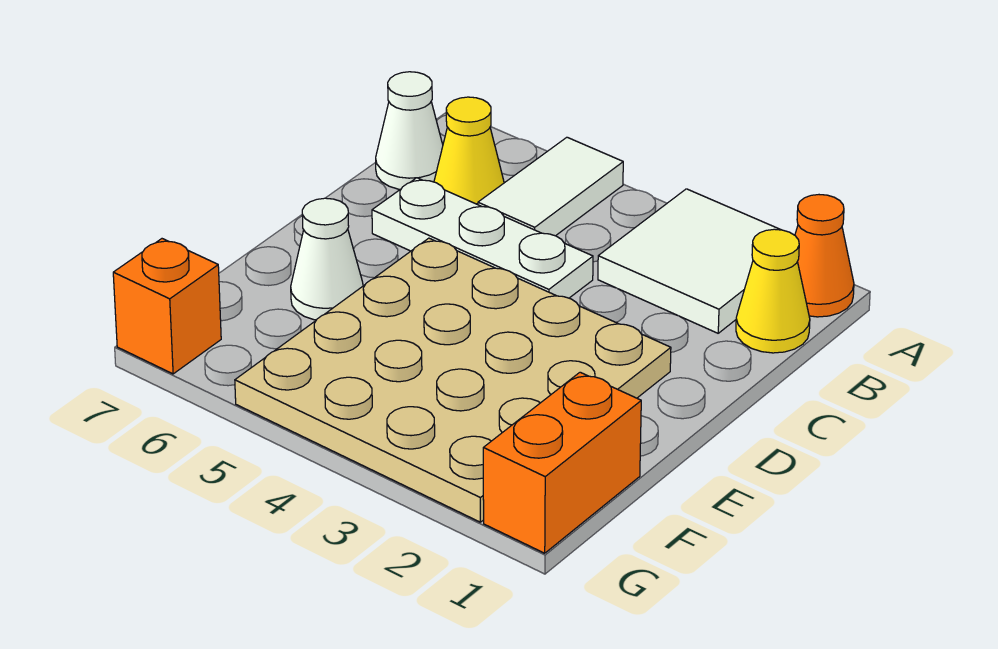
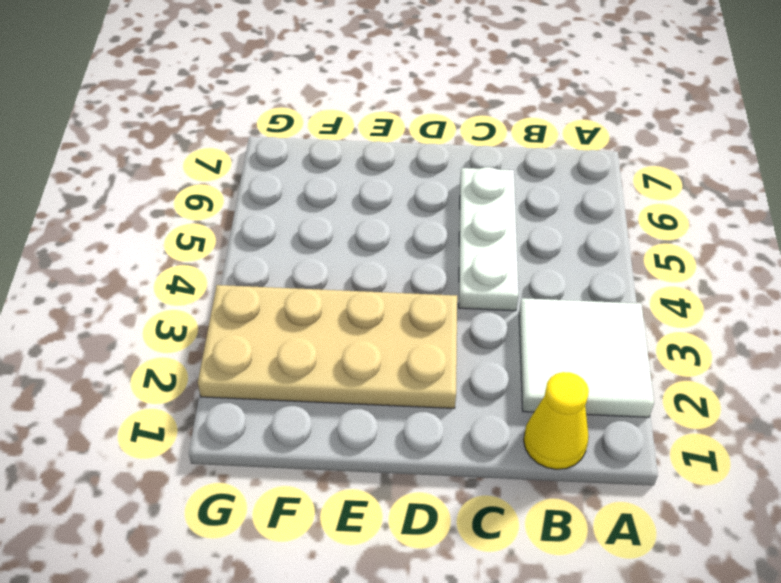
tan plate D2:G3 level 1 -> tan plate D2:G5 level 1
none -> orange cone A1 level 1
none -> white tile A5:B5 level 1

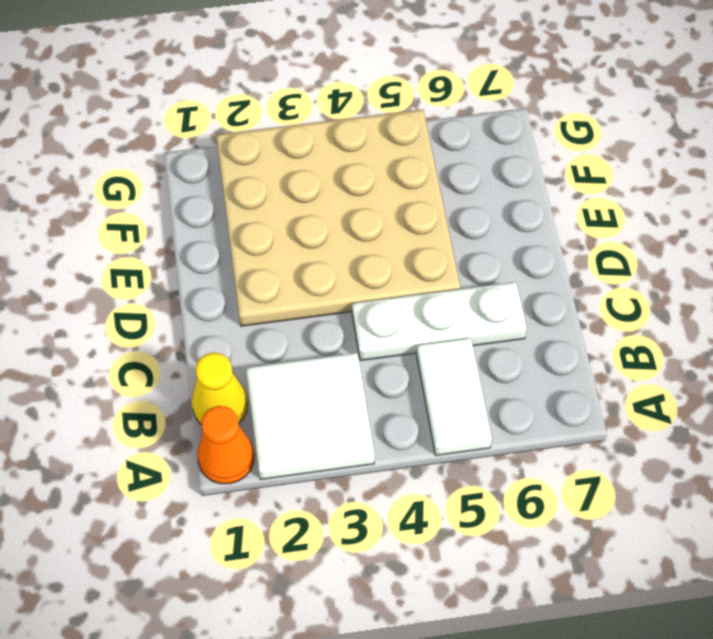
none -> yellow cone B6 level 1
none -> white cone B7 level 1

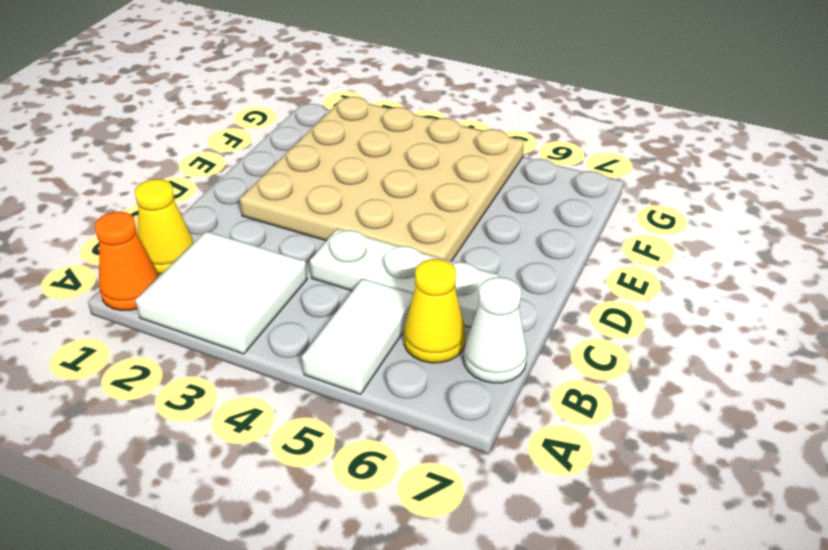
none -> white cone E6 level 1
none -> orange brick F1:G1 level 1

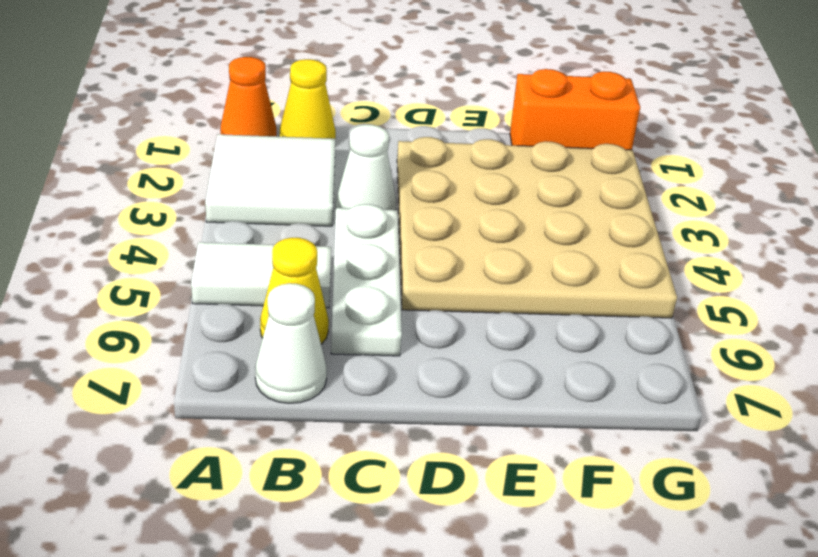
white cone C3 level 1 -> white cone E6 level 1
none -> orange brick G7 level 1

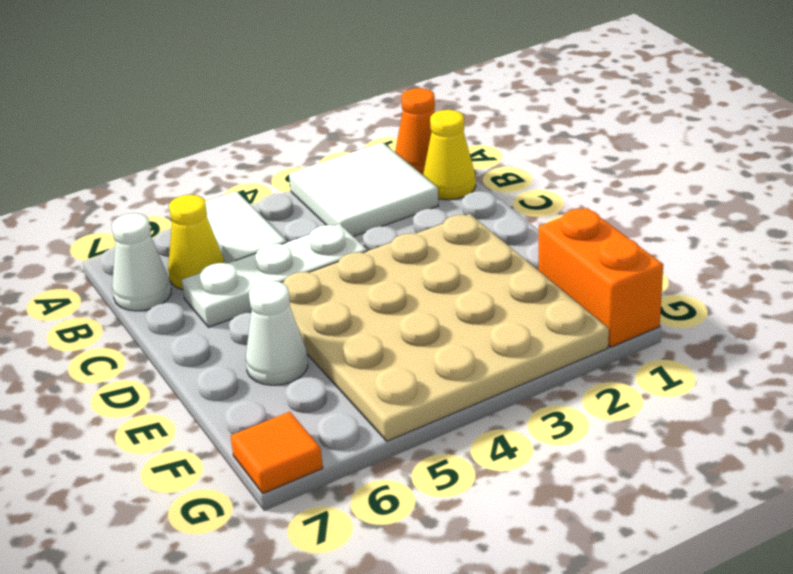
orange tile G7 level 1 -> orange brick G7 level 1

